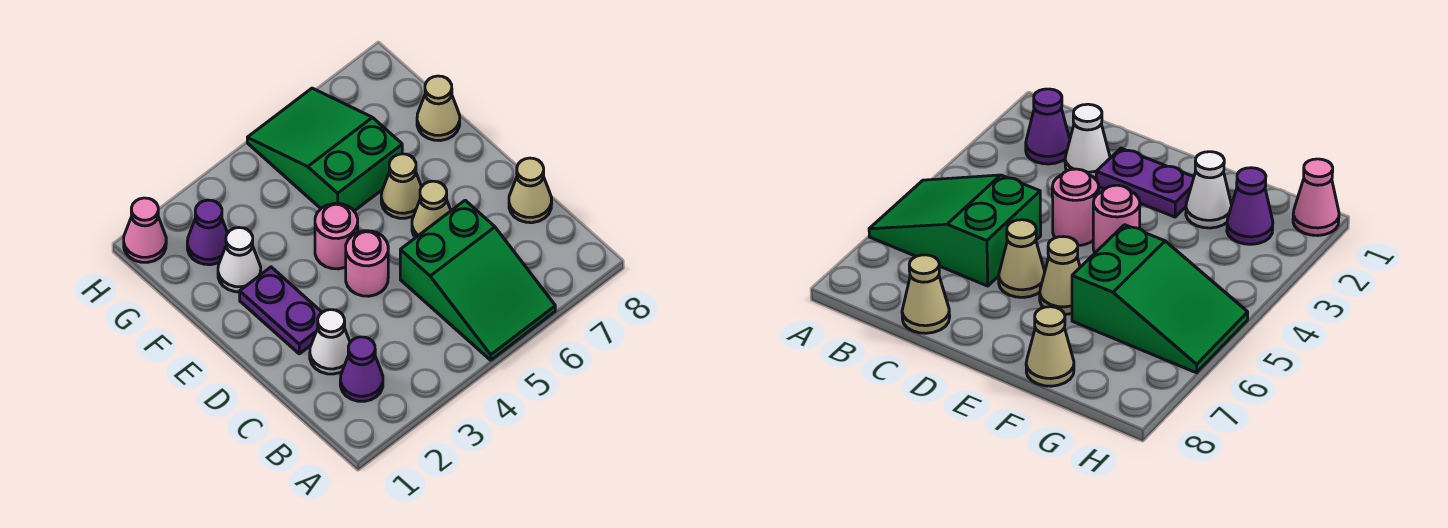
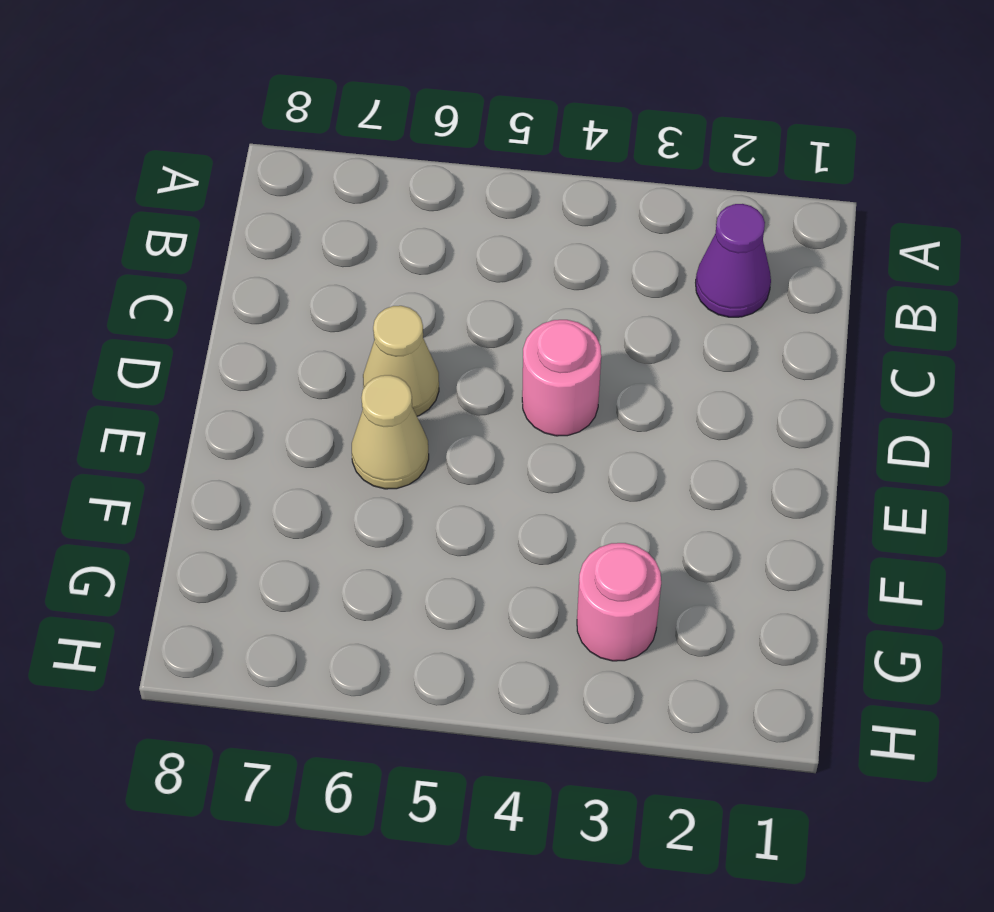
pink round brick G3 level 1 -> pink round brick E4 level 1
none -> green slope A5:C6 level 1 top C
none -> white cone C2 level 1
none -> tan cone C8 level 1

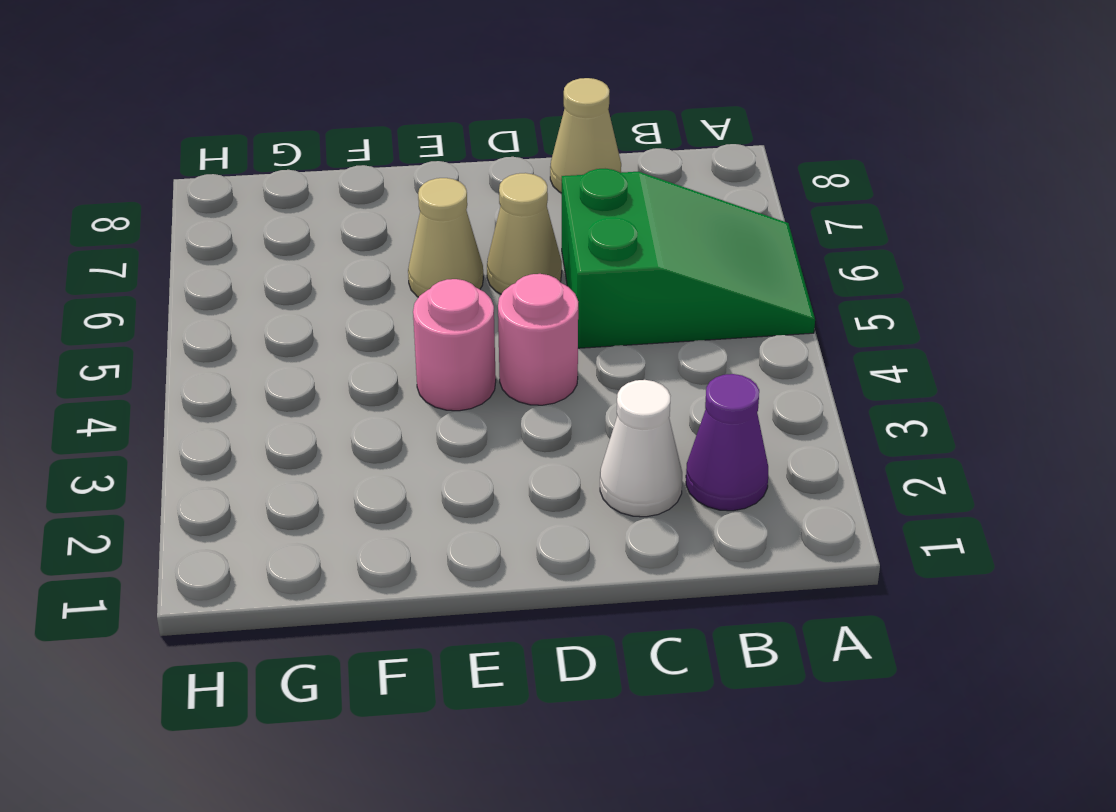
none -> purple plate D2:E2 level 1
none -> white cone F2 level 1
none -> green slope F5:H6 level 1 top F

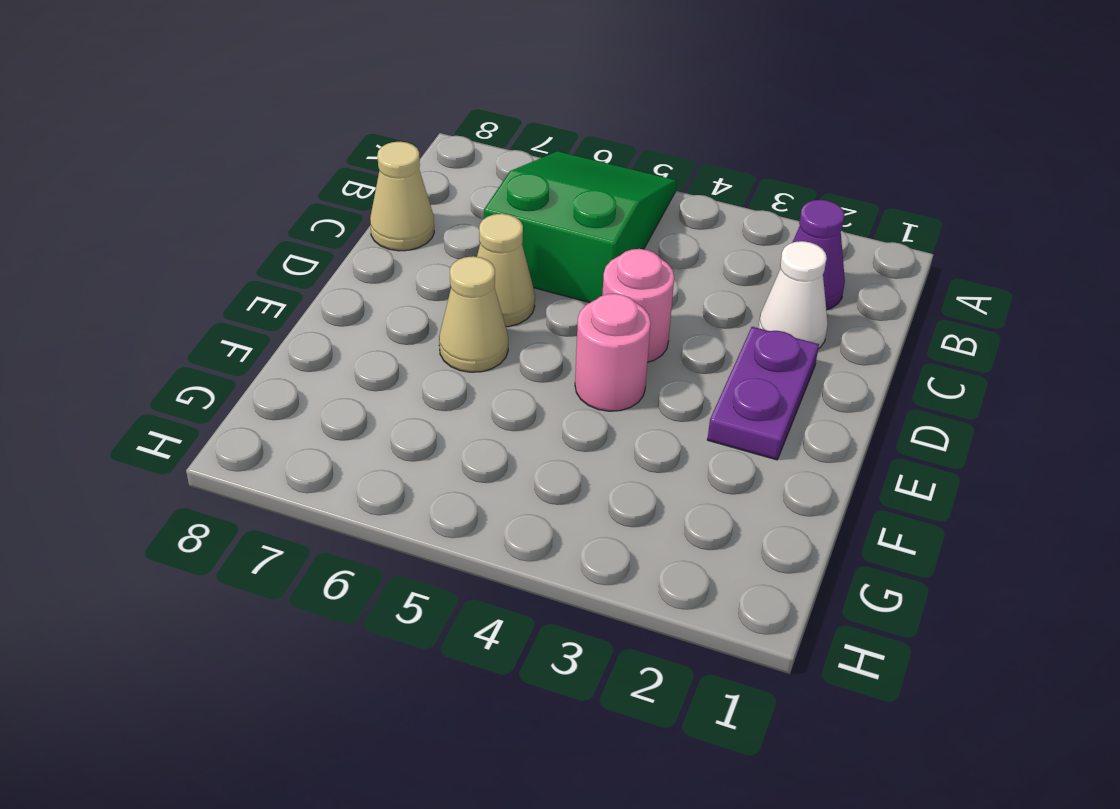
none -> white cone F2 level 1
none -> green slope F5:H6 level 1 top F
none -> tan cone F8 level 1

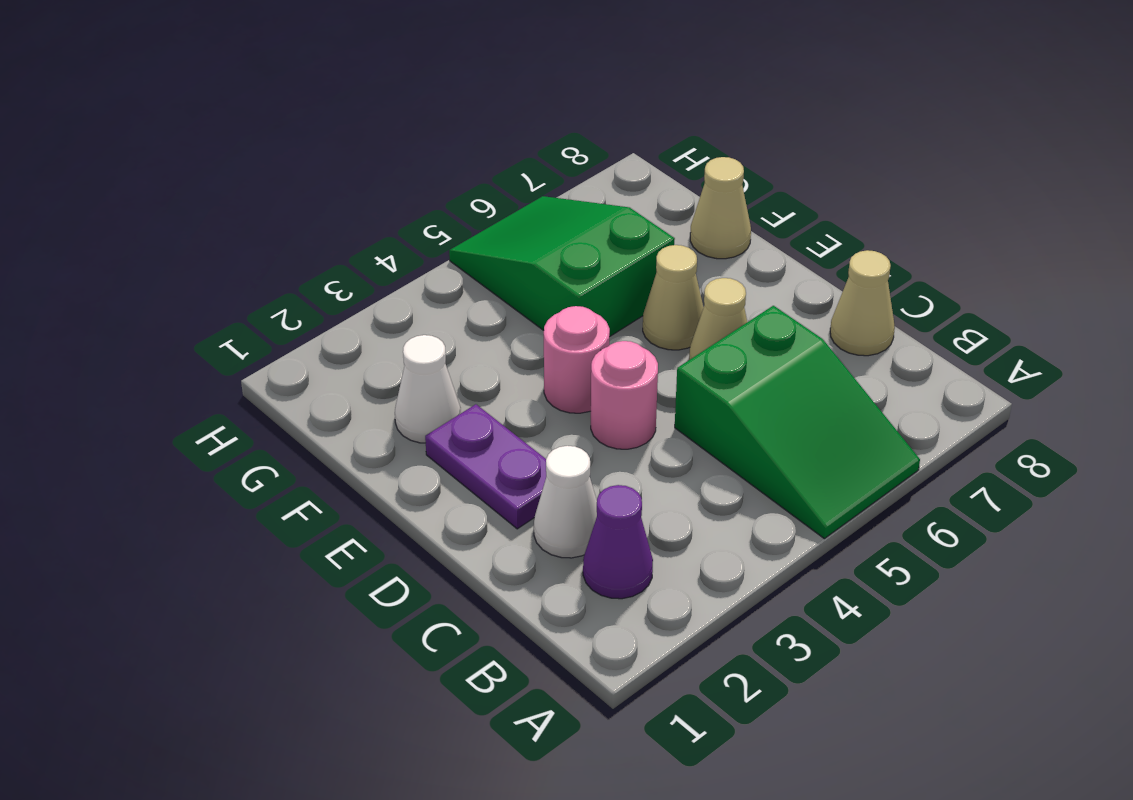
none -> purple cone G2 level 1
none -> pink cone H1 level 1

